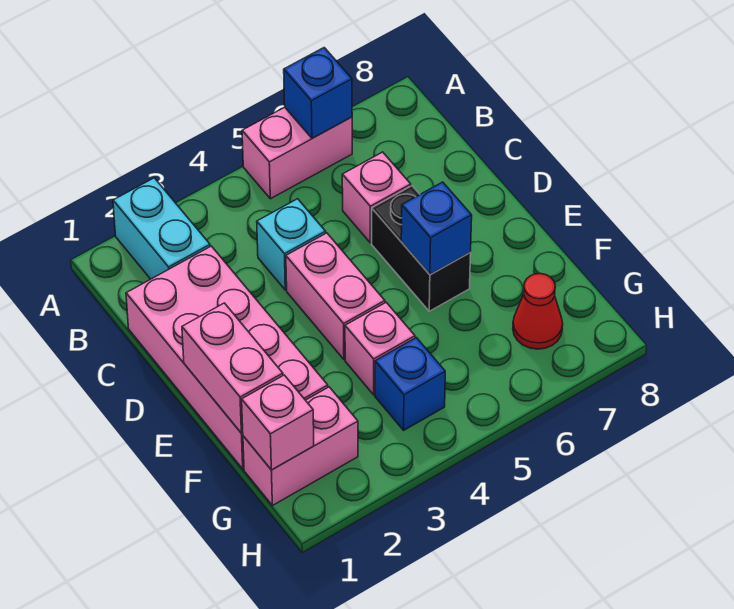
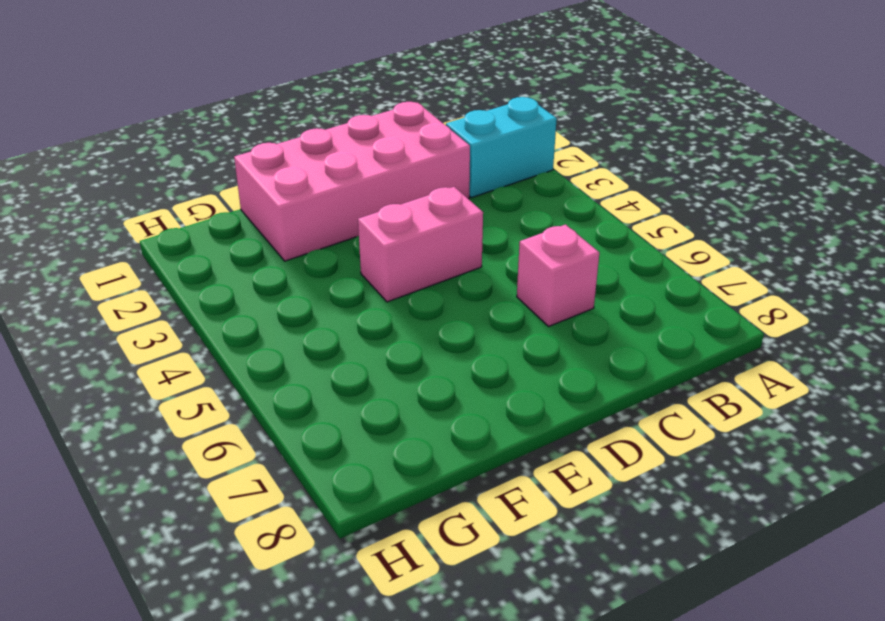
none -> pink brick A5:A6 level 1
none -> cyan brick C4 level 1
none -> black brick D6:E6 level 1

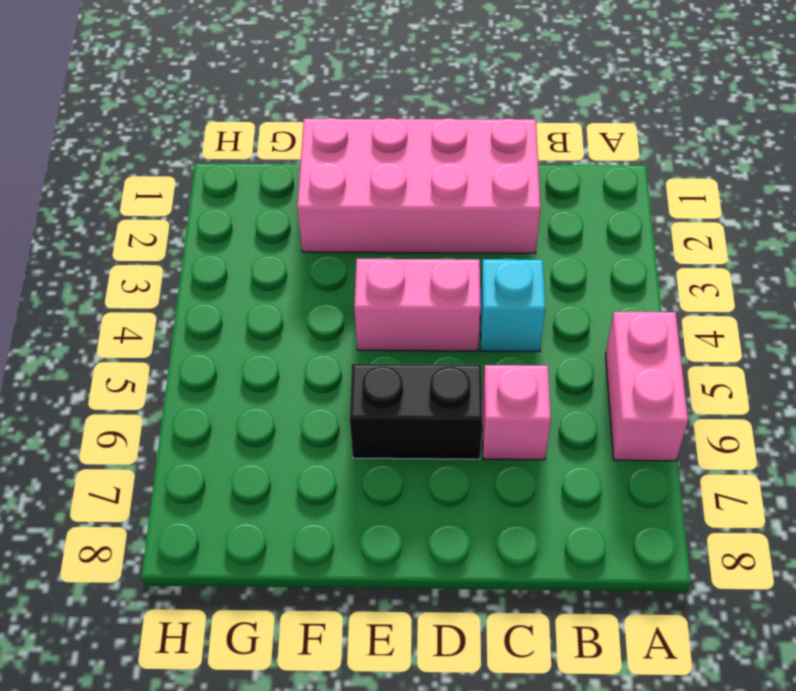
none -> cyan brick A2:B2 level 1
none -> pink brick F4 level 1
none -> pink brick G1:G2 level 1

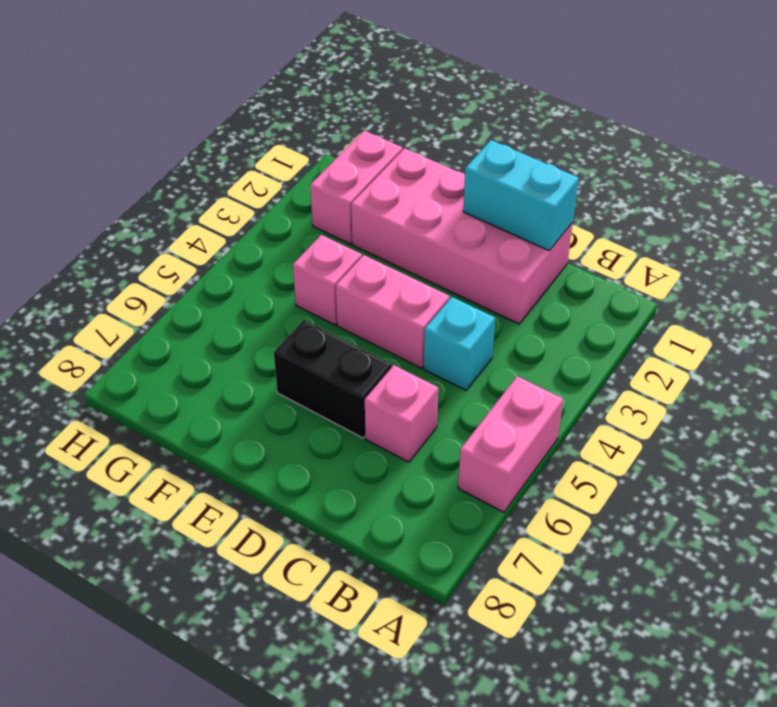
cyan brick C1:D1 level 2 -> cyan brick A2:B2 level 1
none -> blue brick G4 level 1
none -> red cone G7 level 1
none -> blue brick A6 level 2

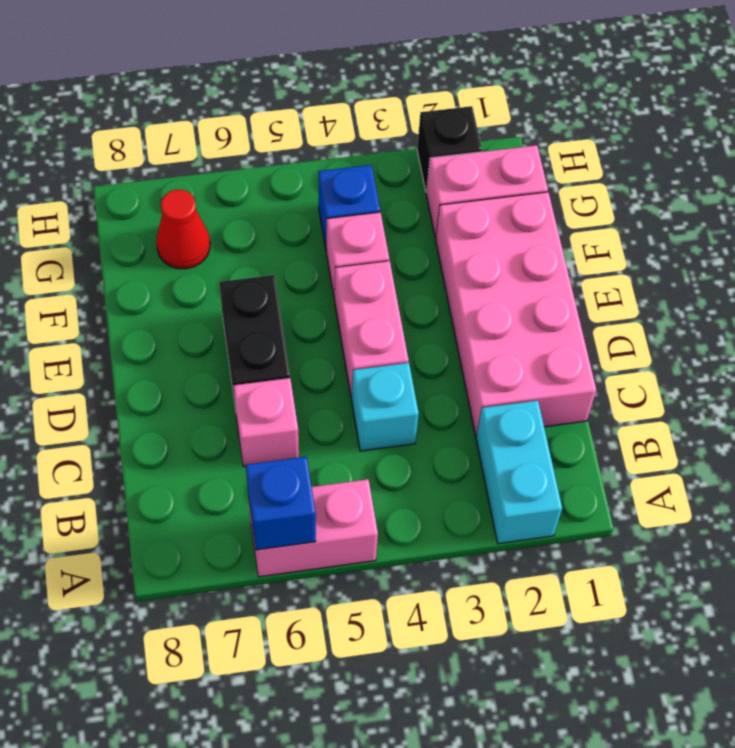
black brick H2 level 1 -> none
none -> pink brick E1:F1 level 2
none -> blue brick E6 level 2
none -> pink brick G1 level 2

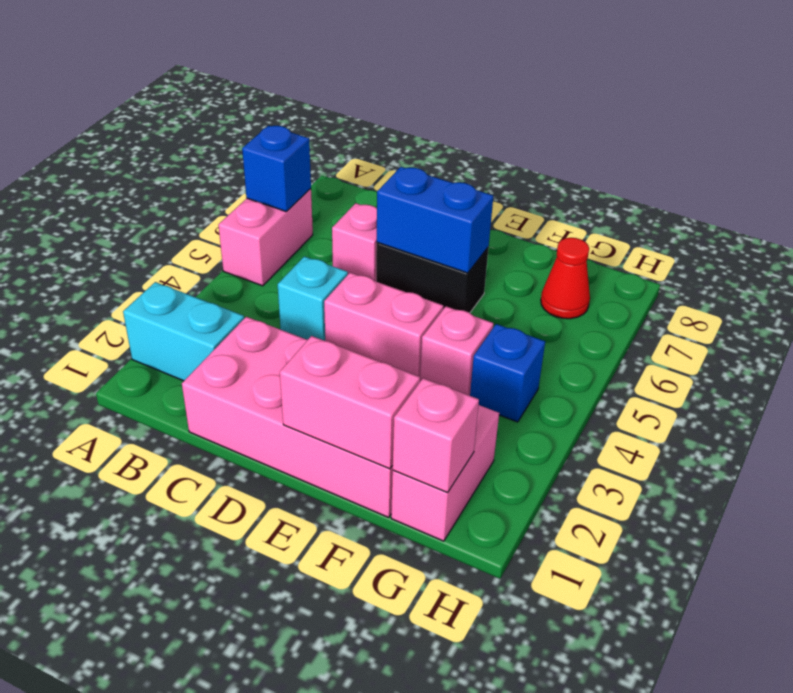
blue brick D6:E6 level 2 -> blue brick E6 level 2

